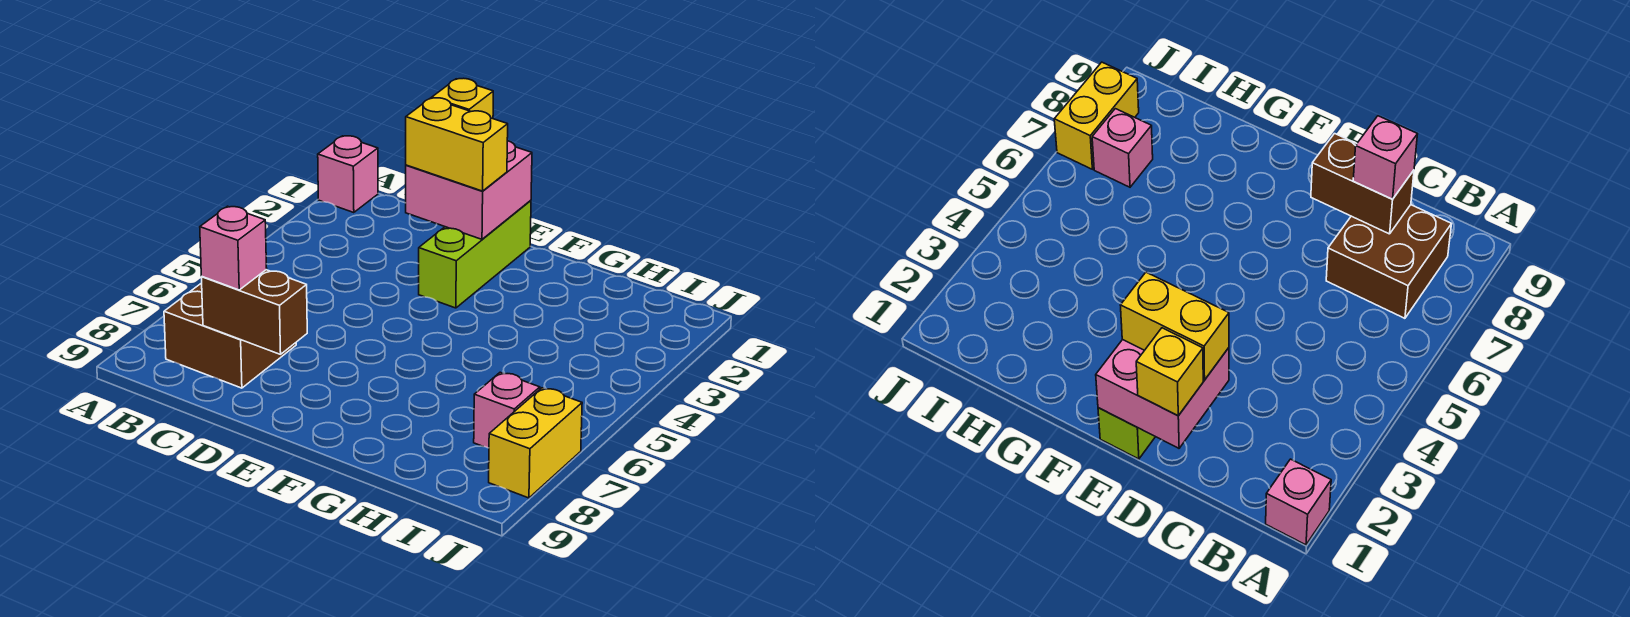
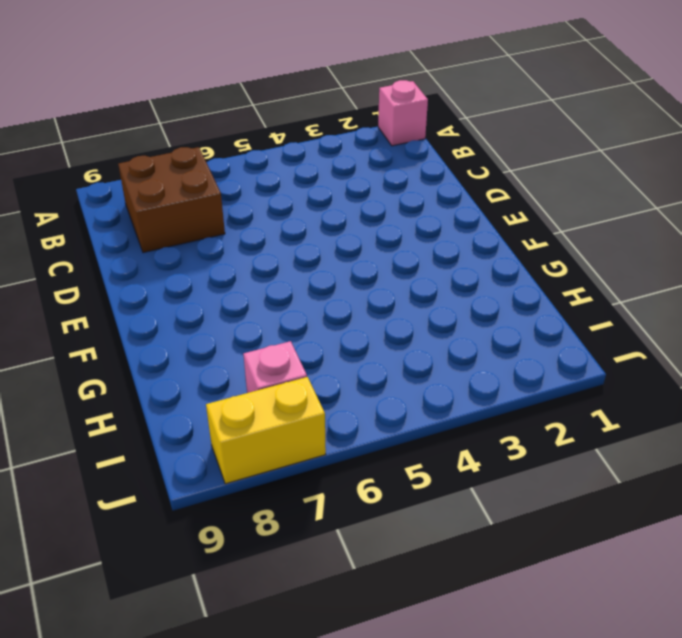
none -> lime brick E1:E3 level 1
none -> brown brick C8:D8 level 2

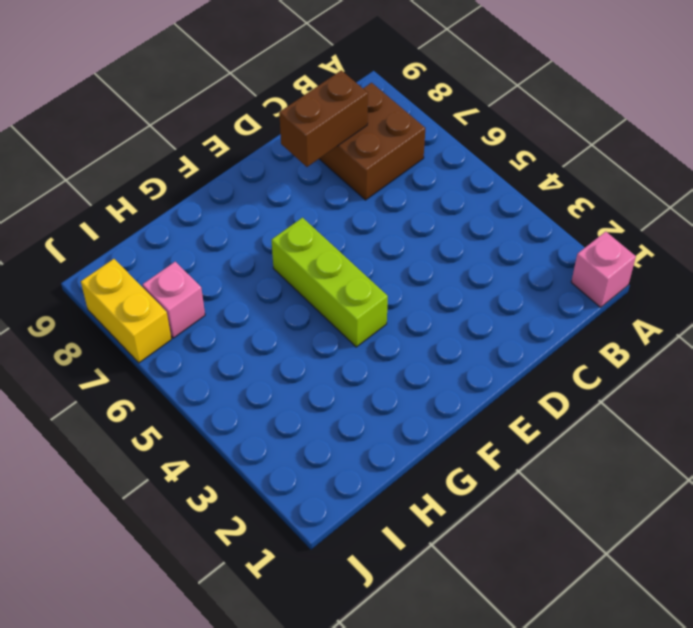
lime brick F4:F6 level 1 -> lime brick E1:E3 level 1
none -> pink brick D1:E2 level 2
none -> pink brick C8 level 3

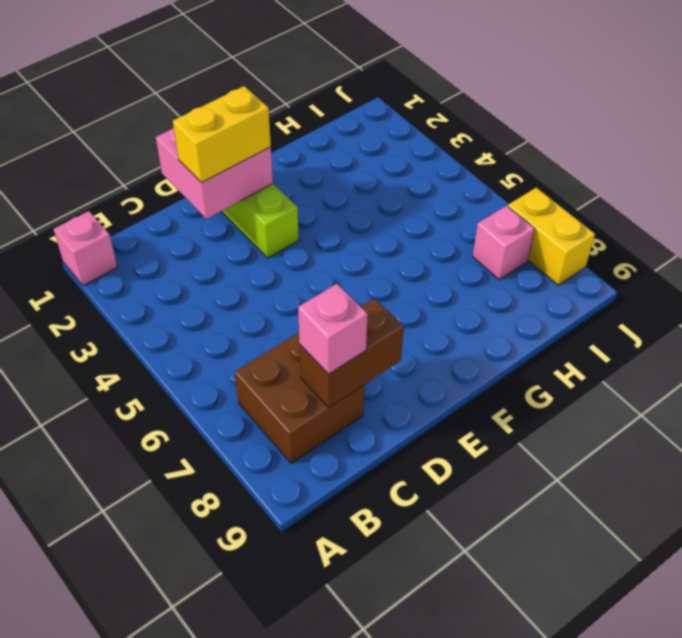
none -> yellow brick D1 level 3

